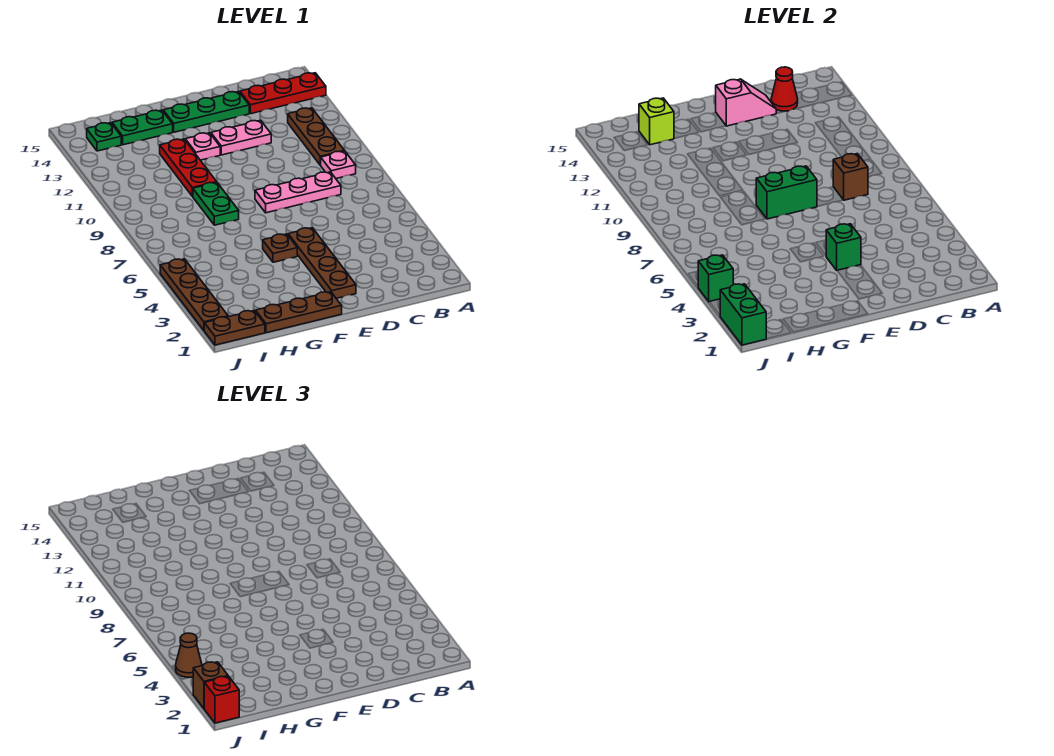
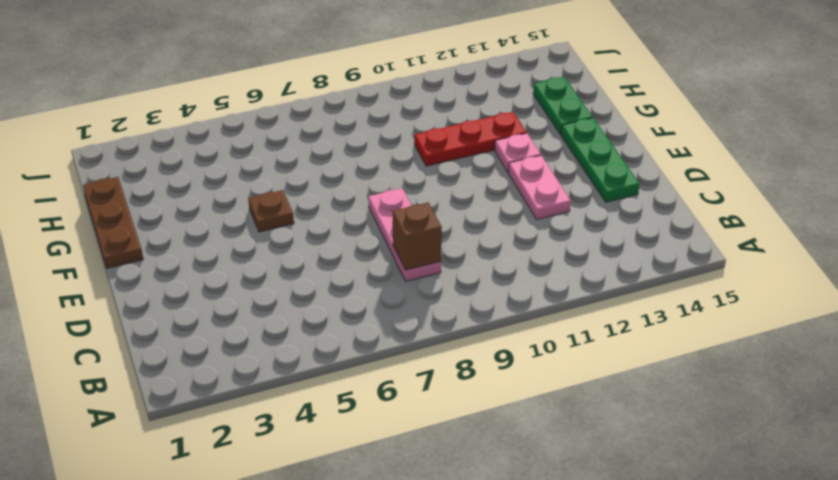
none -> red plate A14:C14 level 1
none -> pink plate B9 level 1
none -> brown plate B10:B12 level 1

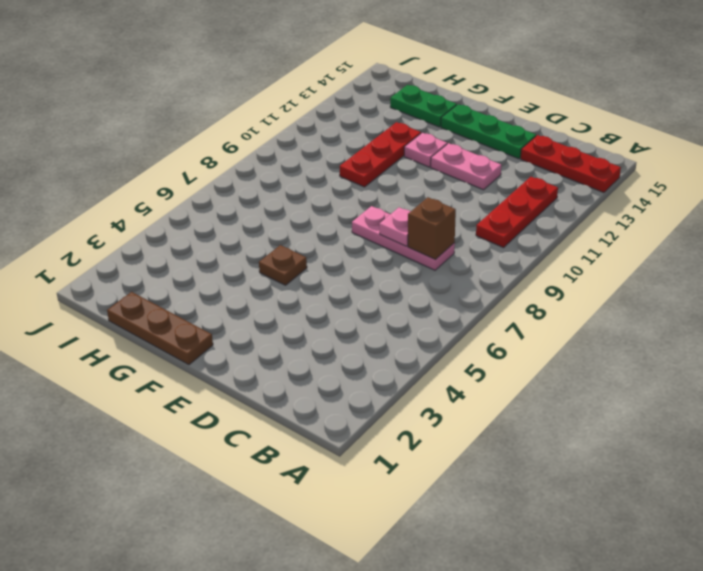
red plate B10:B12 level 1 -> brown plate B10:B12 level 1
pink plate D8 level 2 -> pink plate B9 level 1
none -> brown plate E2:E5 level 1
none -> green plate G8:G9 level 1
none -> brown plate I1:J1 level 1

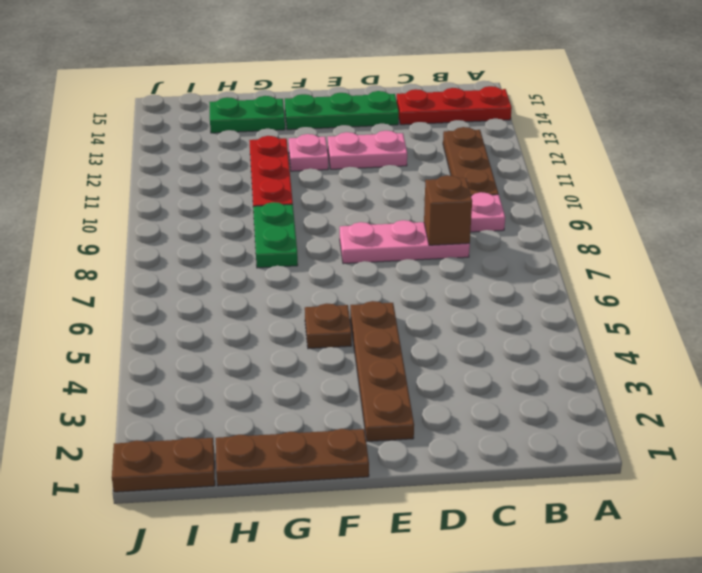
none -> green plate I14 level 1
none -> brown plate J2:J5 level 1
none -> red cone C14 level 2

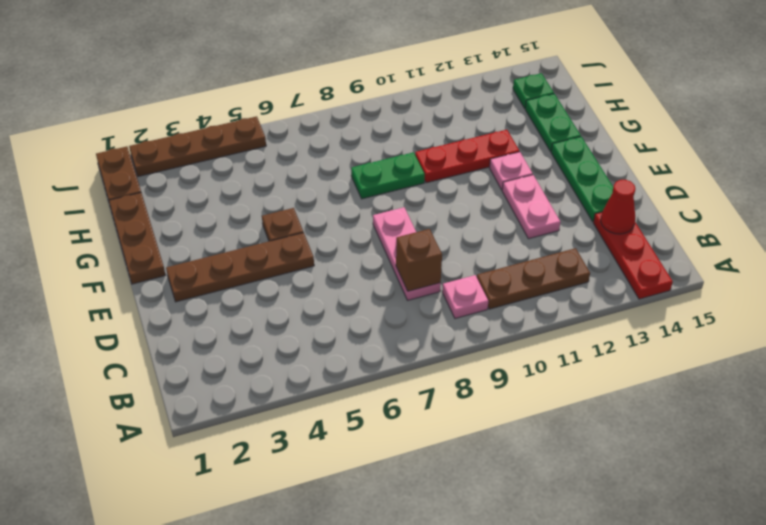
none -> pink slope D14:E14 level 2 top E
none -> green brick E4 level 2
none -> green brick E8:F8 level 2

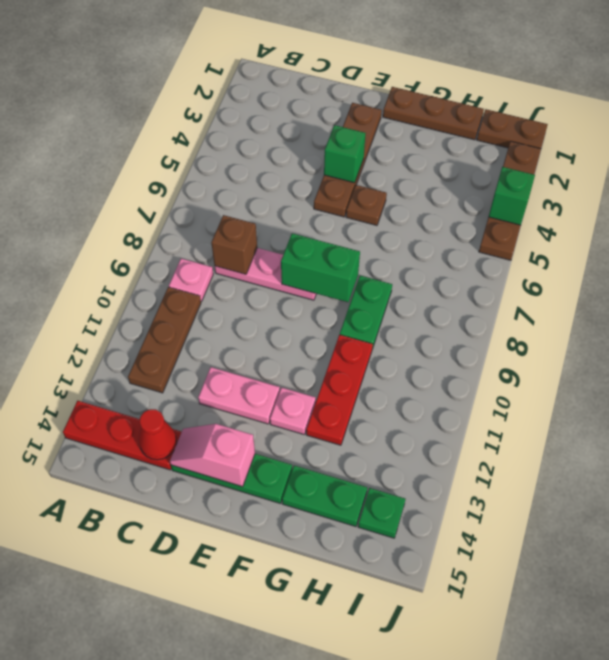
none -> lime brick H14 level 2
none -> green brick J1:J2 level 2
none -> red brick J1 level 3

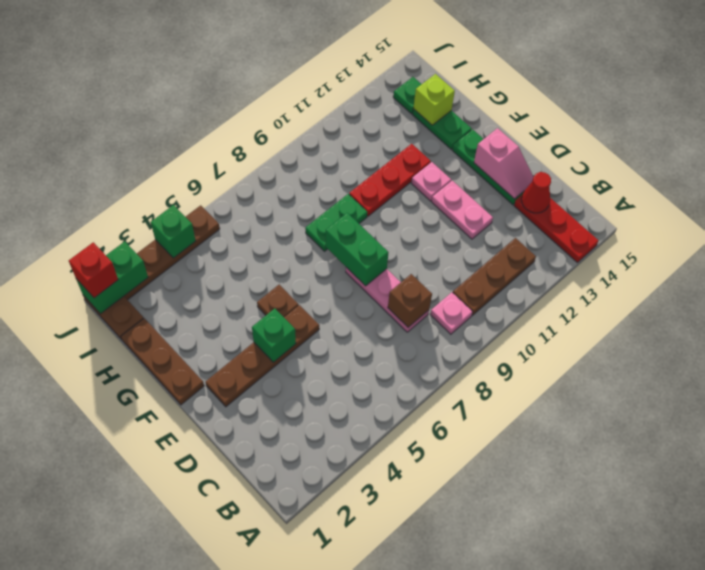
none -> brown brick J2 level 3
none -> brown cone J4 level 3

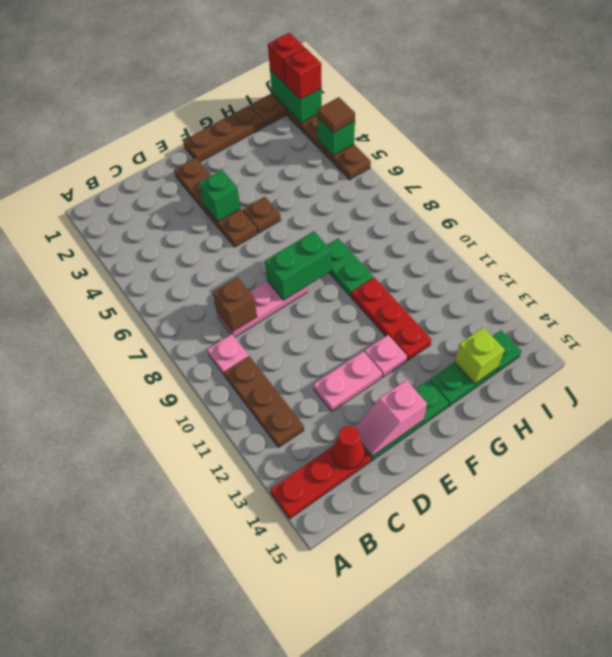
red brick J2 level 3 -> brown brick J2 level 3
brown tile J4 level 3 -> brown cone J4 level 3

